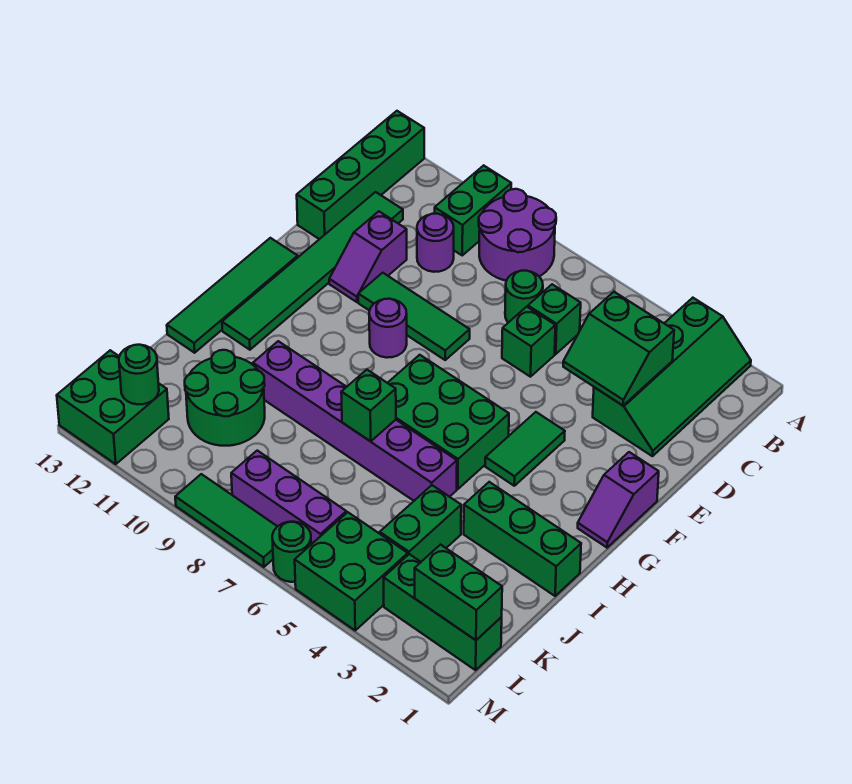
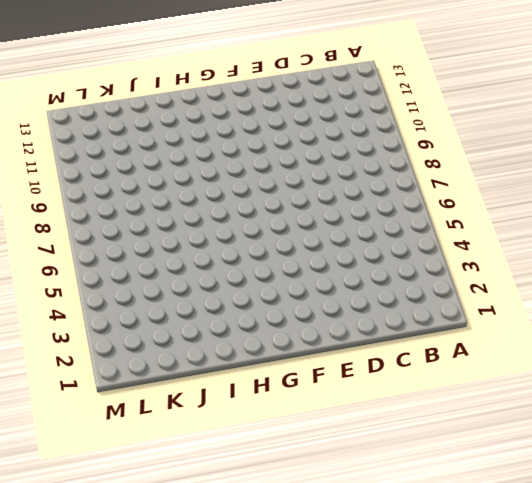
none -> green slope A2:D3 level 1 top 3
none -> purple round brick A8:B9 level 1
none -> green brick A10:B10 level 1
none -> green brick A13:D13 level 1

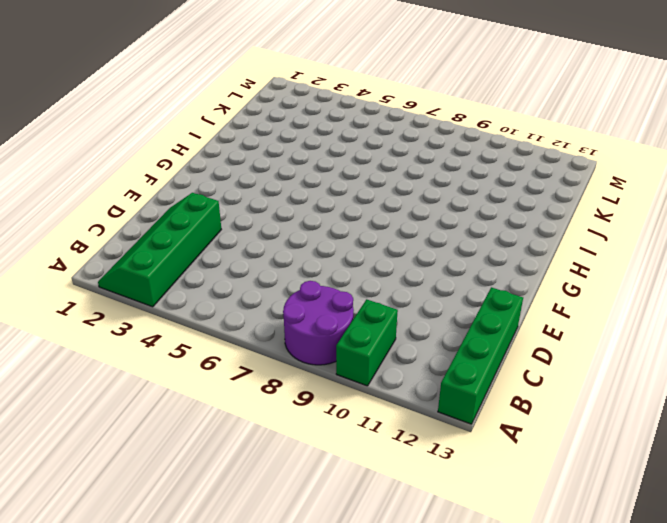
none -> green brick C6 level 1
none -> green round brick C7 level 1
none -> purple round brick C10 level 1
none -> green tile C12:H12 level 1

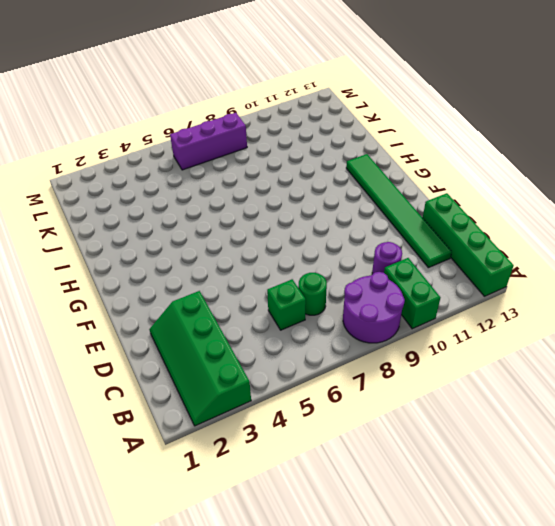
none -> green brick D6 level 1
none -> purple slope D11:E11 level 1 top D
none -> green tile E8:E10 level 1
none -> purple slope F1:G1 level 1 top F

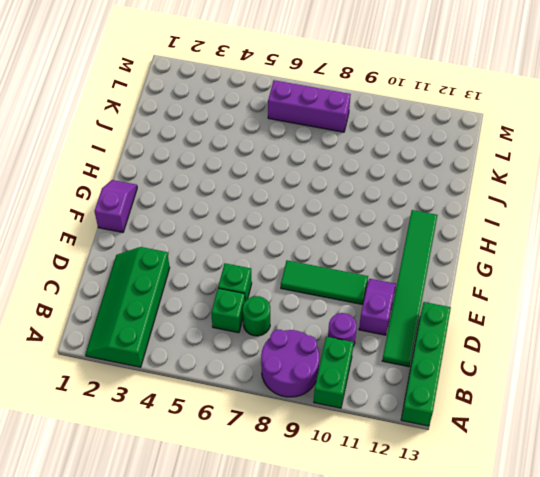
none -> green tile F4:G4 level 1
none -> purple round brick F9 level 1
none -> green tile F13:I13 level 1
none -> green brick G5:H7 level 1

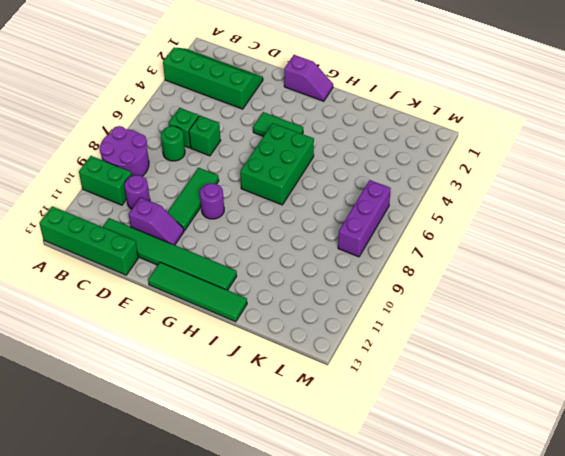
none -> green brick I1:I3 level 1
none -> purple brick I5:I10 level 1
none -> green brick J4:K4 level 1
none -> green round brick J10:K11 level 1

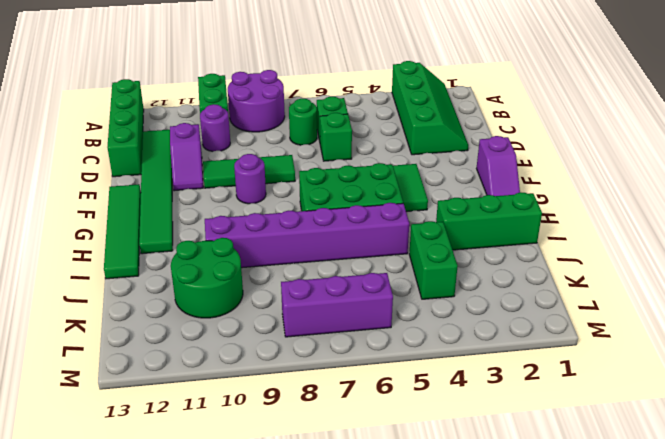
none -> green brick L1:L3 level 1
none -> green brick L4:M5 level 1
none -> green brick L12:M13 level 1
none -> green round brick M6 level 1

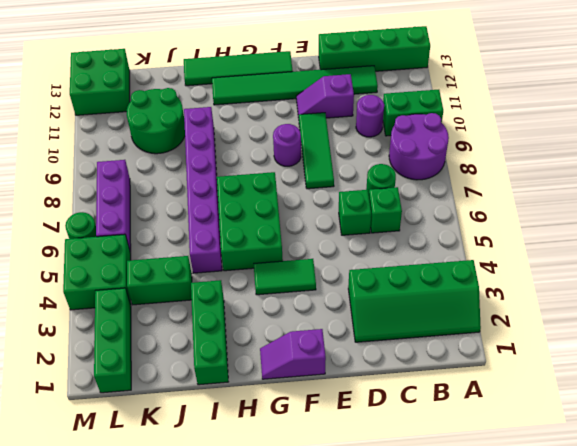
none -> green tile M7:M9 level 1
none -> green slope C3:D4 level 2 top C
none -> green brick I7 level 2
none -> green brick L1:L2 level 2

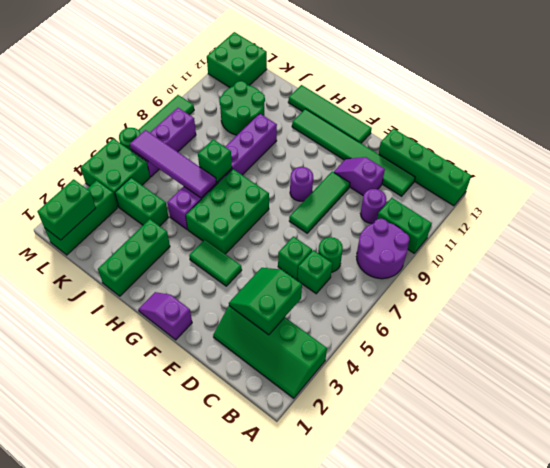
purple tile I6:L6 level 2 -> none
none -> green round brick L12 level 2

